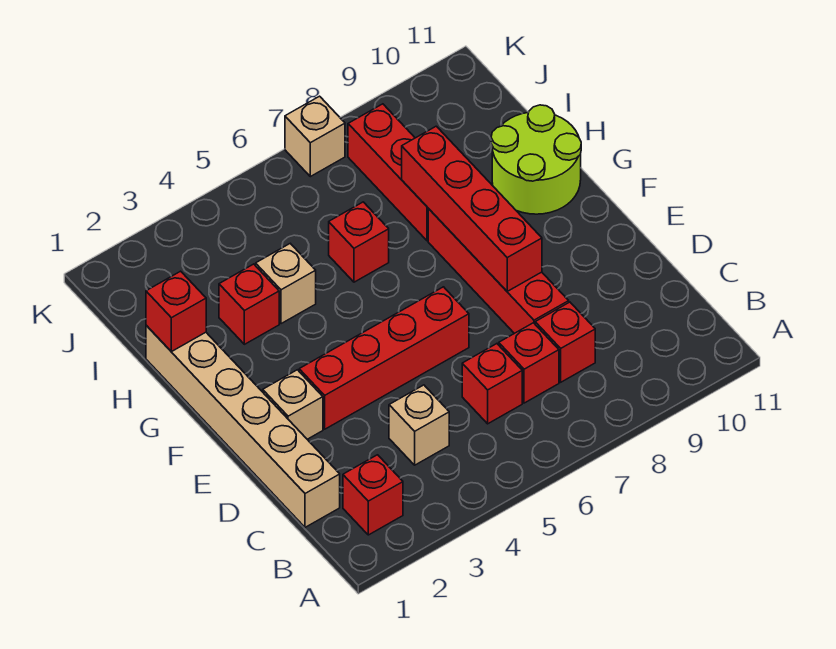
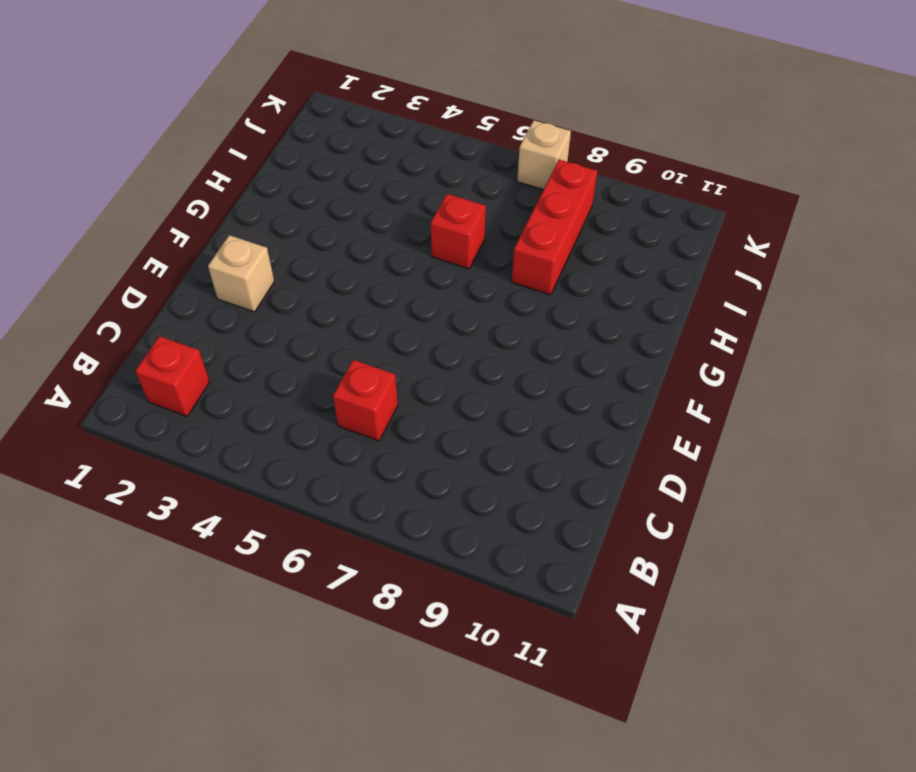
none -> tan brick C1:H1 level 1
none -> tan brick C4 level 1
none -> red brick C7 level 1

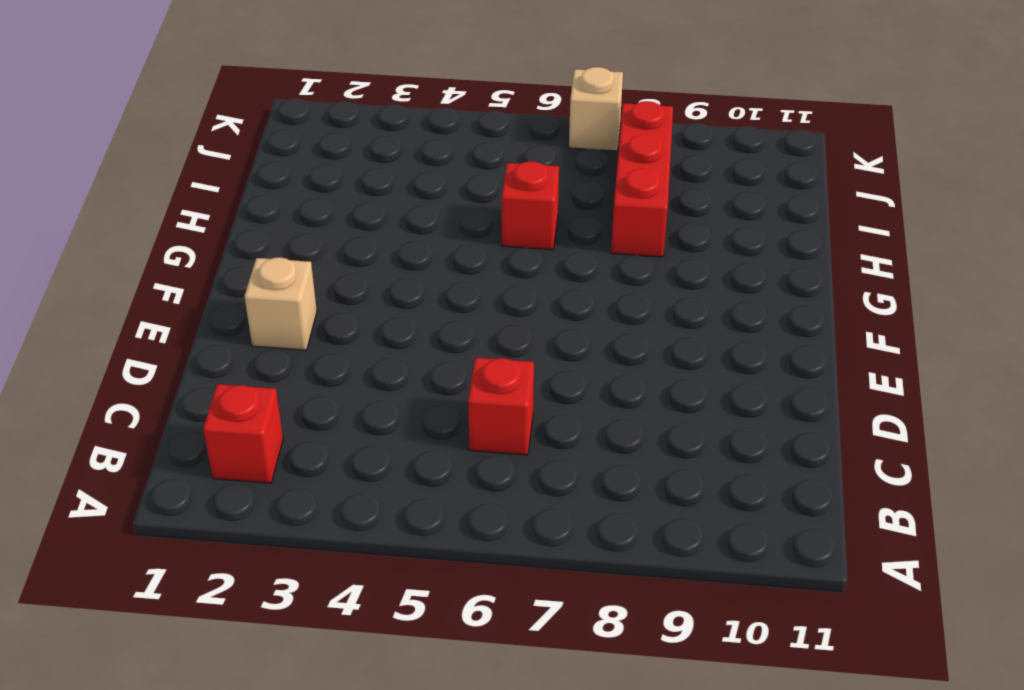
none -> tan brick C1:H1 level 1
none -> tan brick C4 level 1
none -> red brick C7 level 1

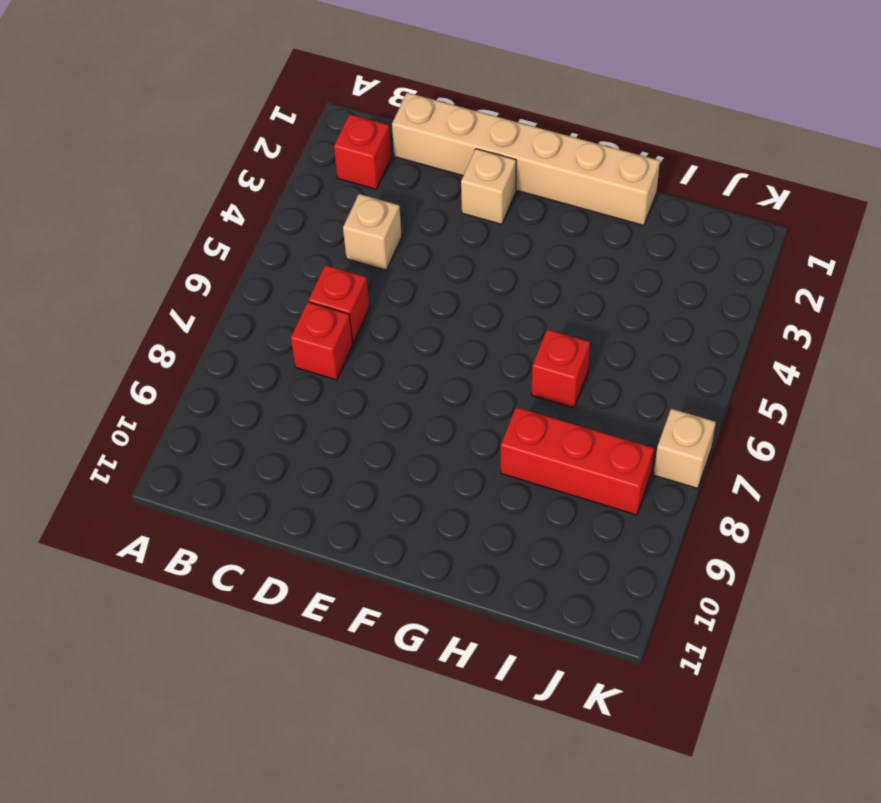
none -> red brick C8 level 1
none -> red brick D8:G8 level 1
none -> red brick E3:E6 level 1

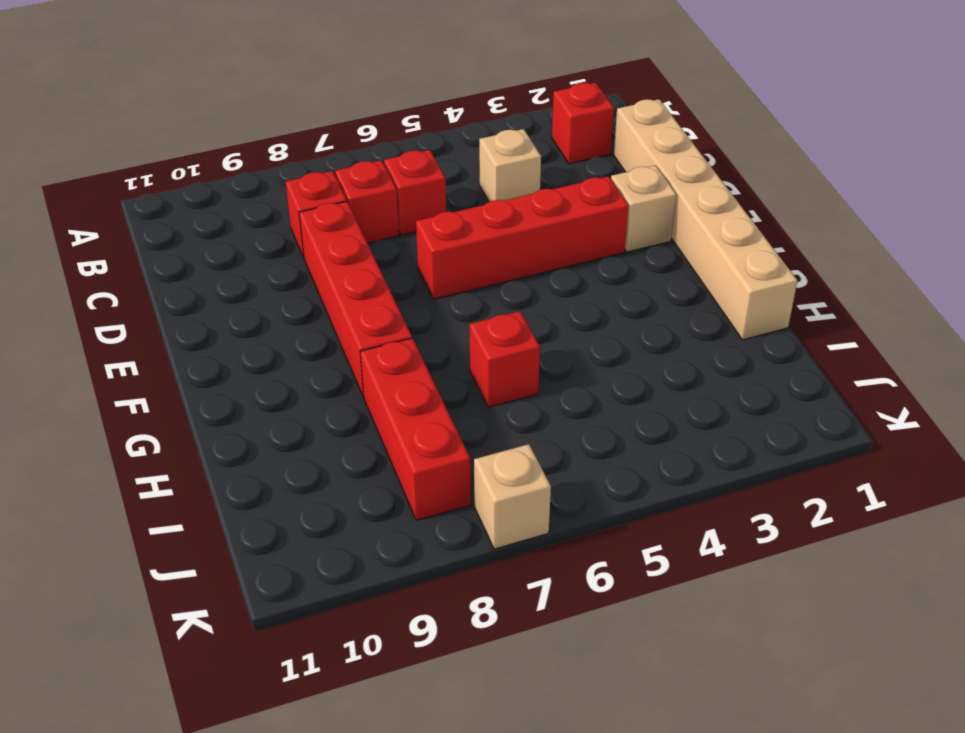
none -> lime round brick G10:H11 level 1
none -> red brick H3 level 1
none -> tan brick H4 level 1

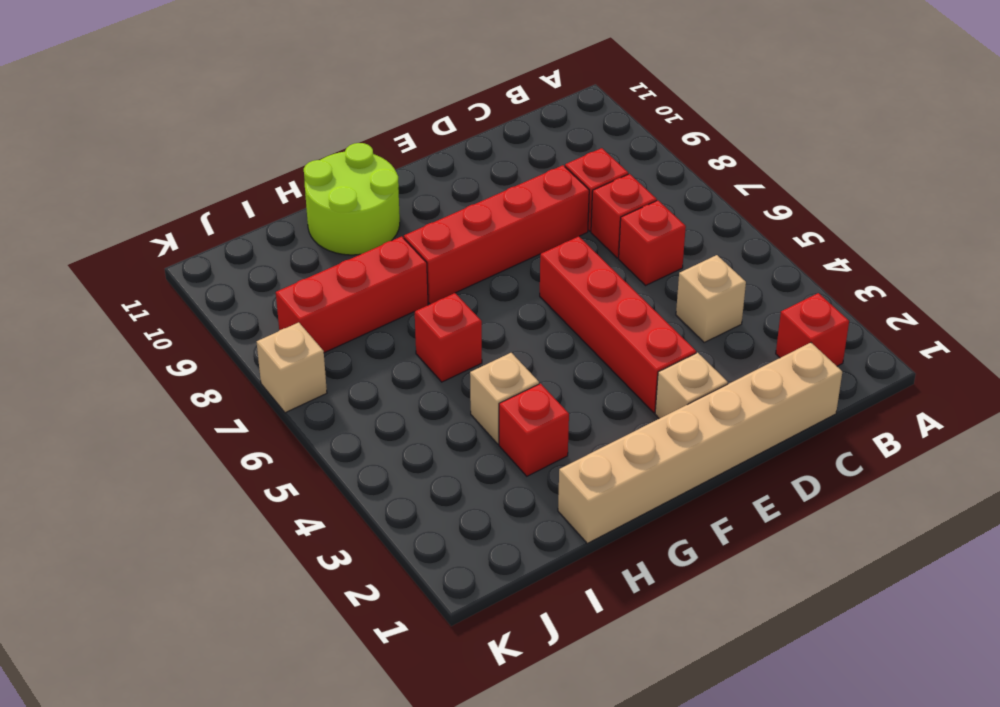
none -> red brick E8:H8 level 2
none -> red brick H1 level 2

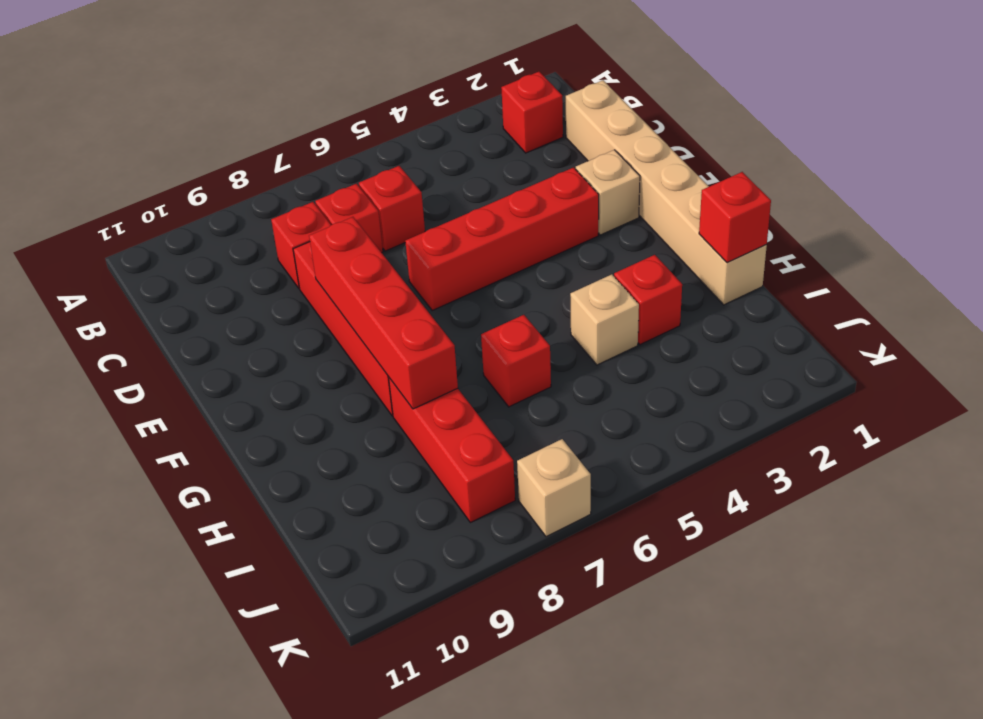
none -> tan brick C4 level 1
none -> lime round brick G10:H11 level 1

